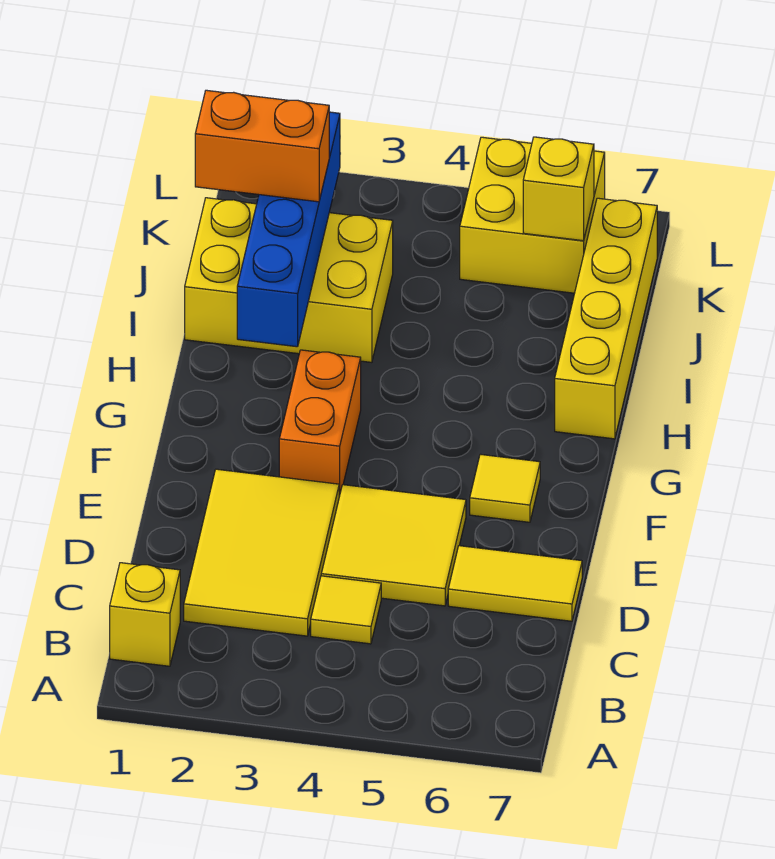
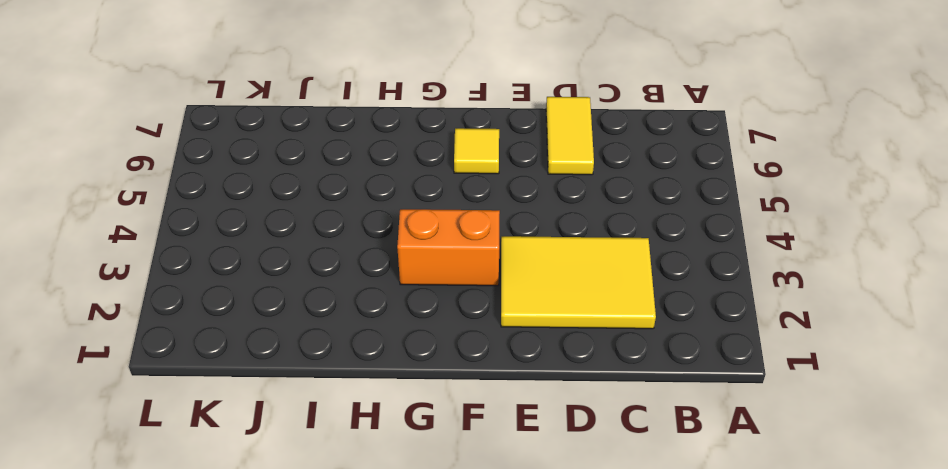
none -> yellow brick B1 level 1
none -> yellow tile C4 level 1
none -> yellow tile D4:E5 level 1

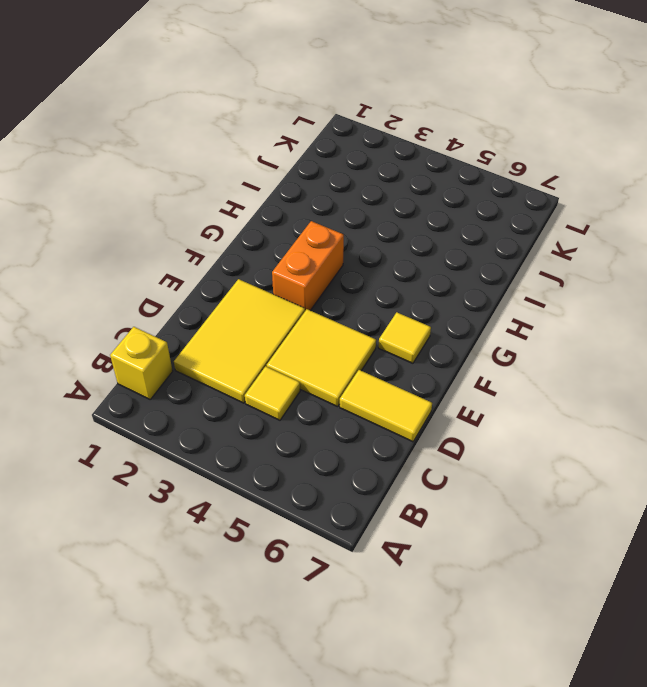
none -> yellow brick H7:K7 level 1
none -> yellow brick I1:J3 level 1
none -> yellow brick K5:L6 level 1

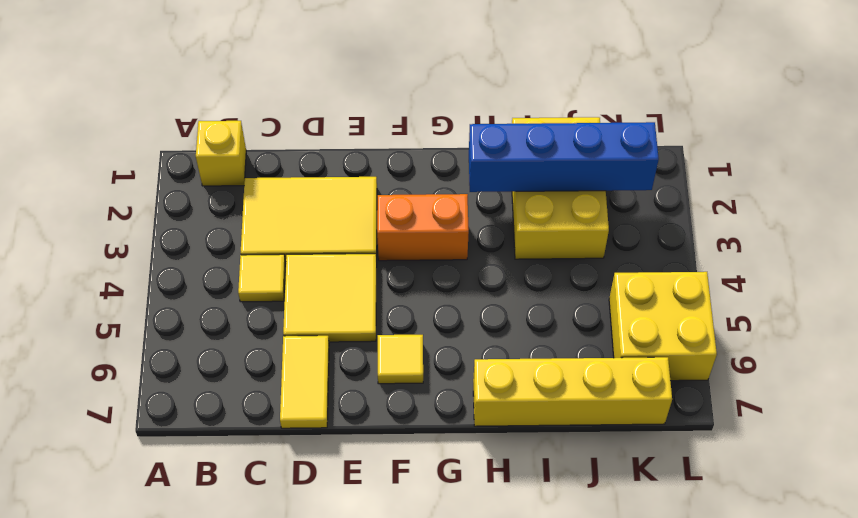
none -> yellow brick K6 level 2
none -> orange brick J1:J2 level 3

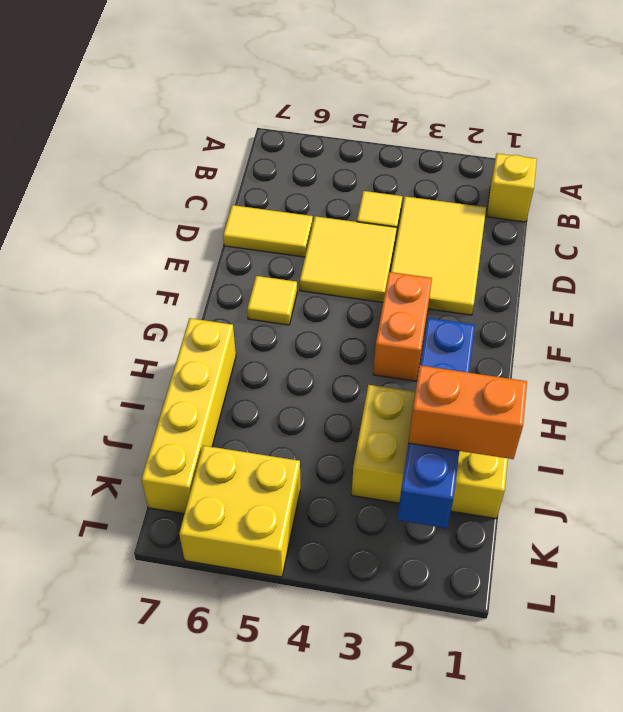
none -> yellow brick K6 level 2

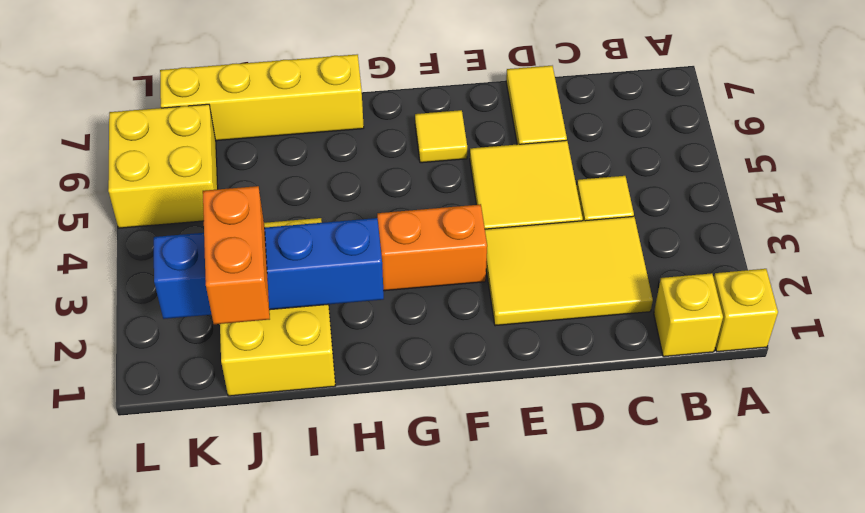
yellow brick A1 level 1 -> yellow brick K6 level 2

